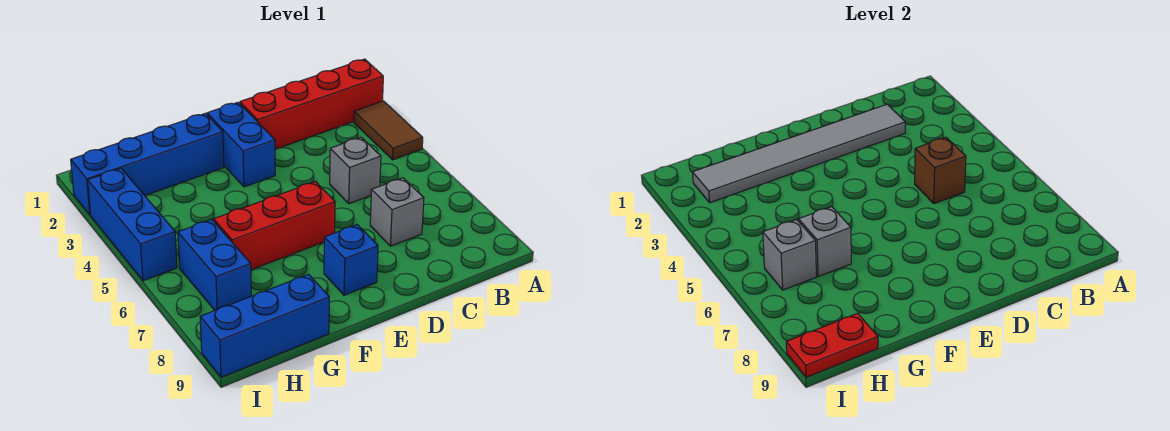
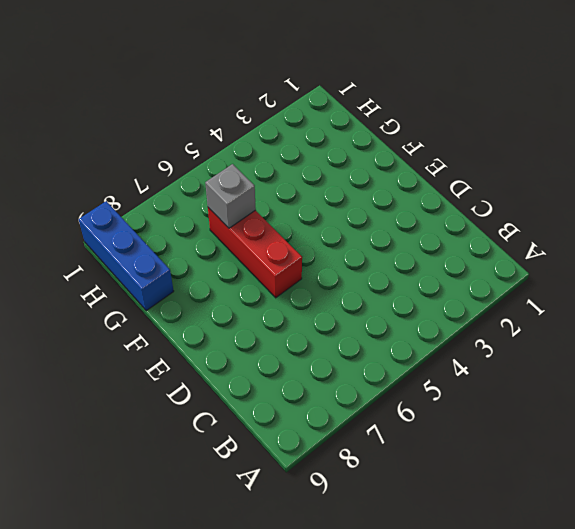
none -> red brick A2:D2 level 1
none -> brown tile A3:A4 level 1
none -> grey brick C5 level 1

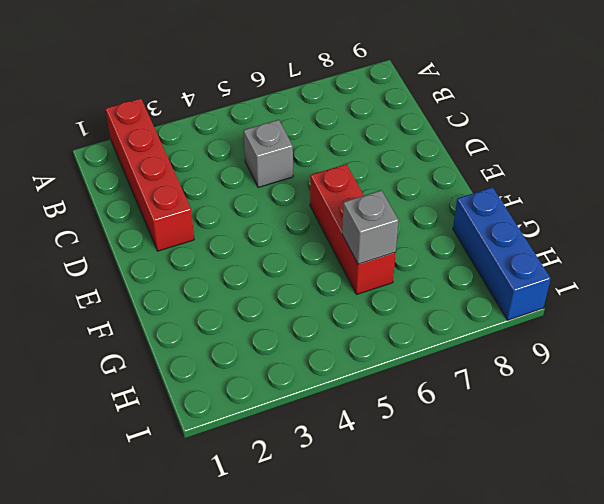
none -> brown tile A3:A4 level 1
none -> grey brick C7 level 1
none -> blue brick E2:E3 level 1

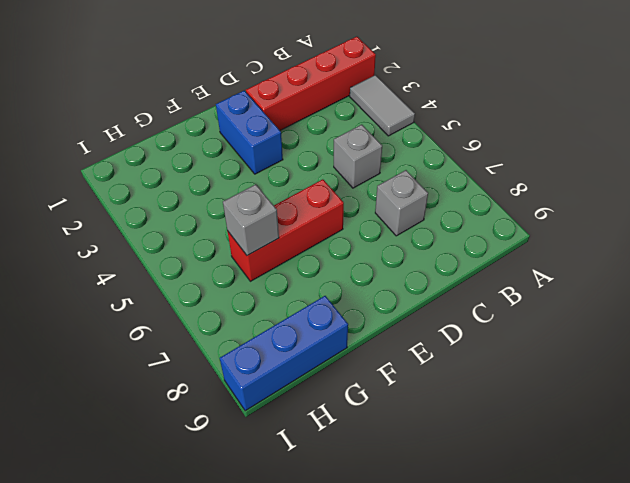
grey tile A3:A4 level 1 -> brown tile A3:A4 level 1
none -> blue brick E8 level 1
none -> blue brick F2:I2 level 1
none -> blue brick H6:H7 level 1

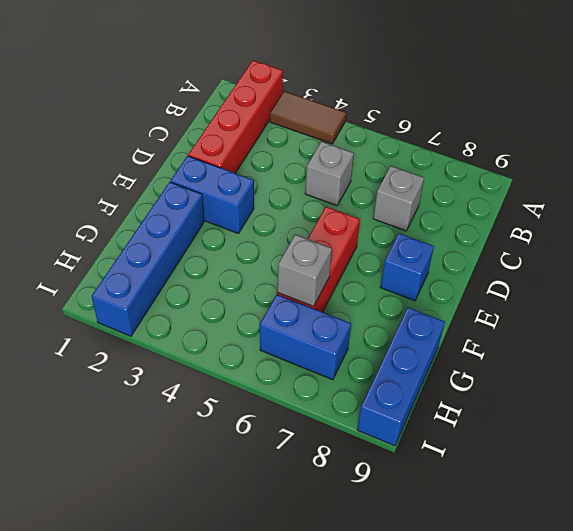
none -> blue brick I3:I5 level 1
none -> grey tile C2:H2 level 2
none -> brown brick C5 level 2

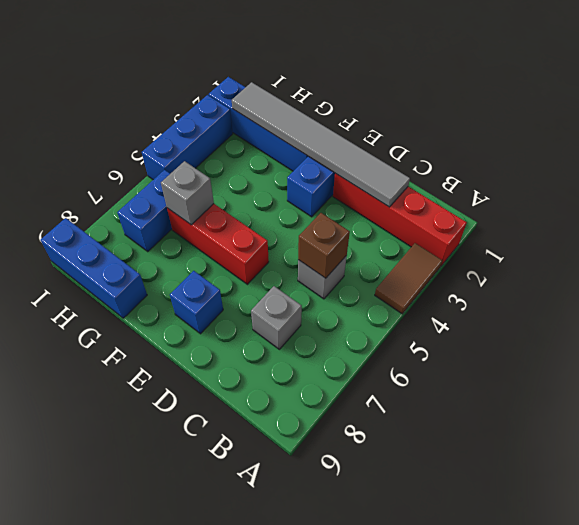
none -> grey brick H6 level 2
none -> red plate H9:I9 level 2

